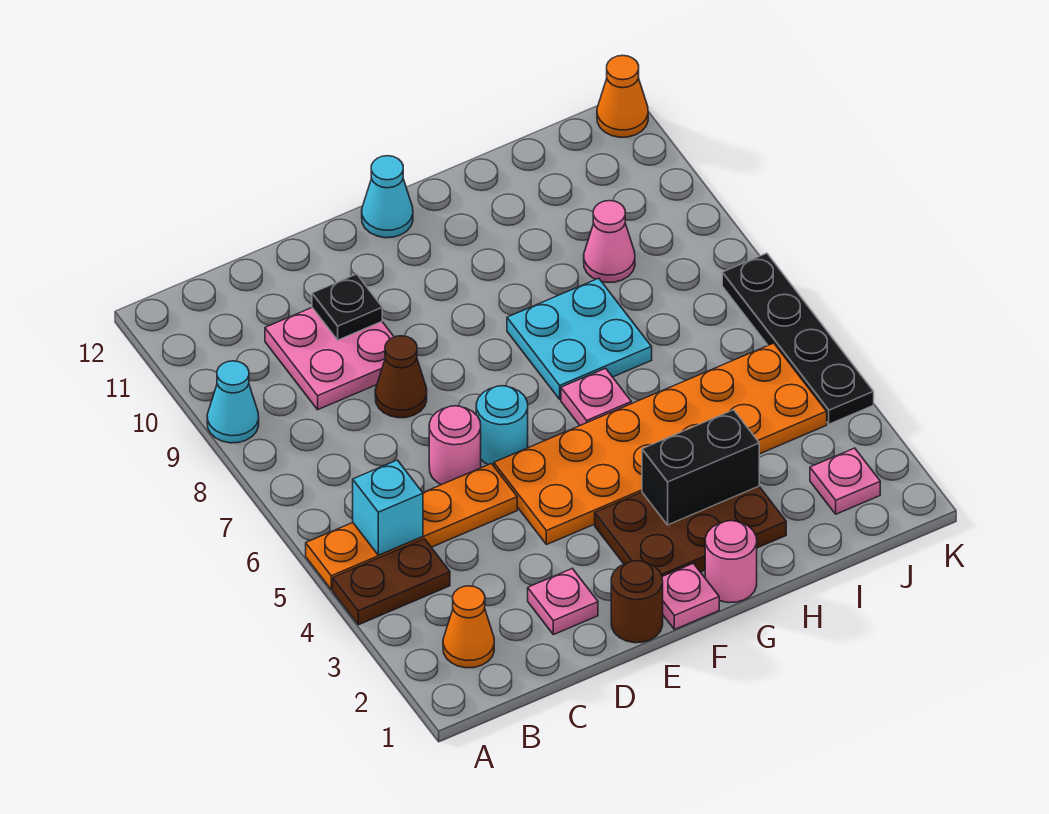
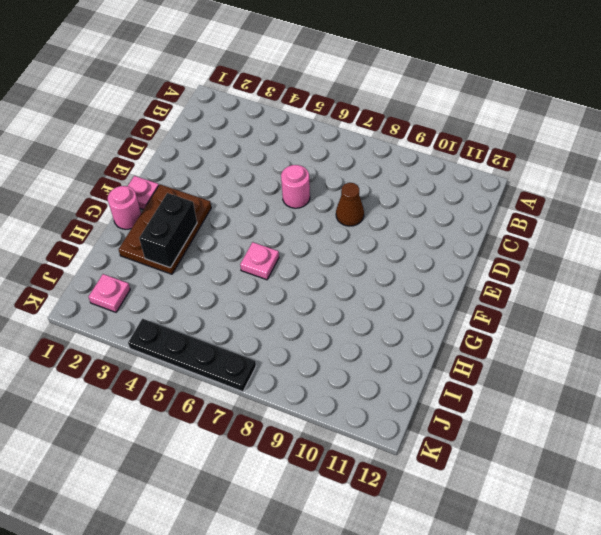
none -> brown plate A4:B4 level 1
none -> orange plate A5:D5 level 1
none -> cyan cone A9 level 1

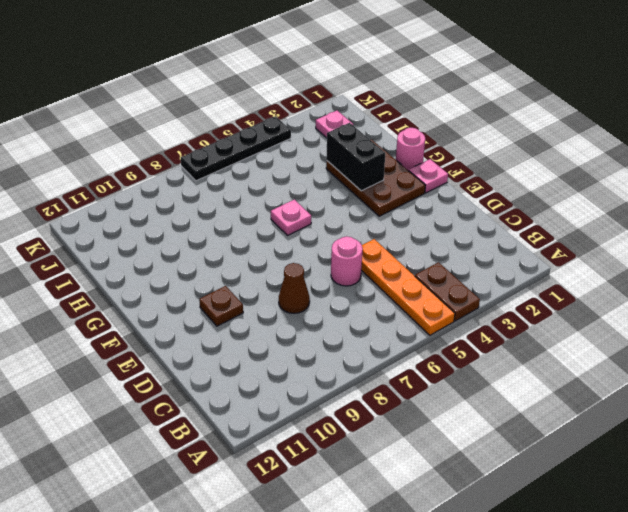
brown plate E10 level 1 -> none
none -> cyan cone A9 level 1
none -> orange cone B2 level 1
none -> pink plate C9:D10 level 1

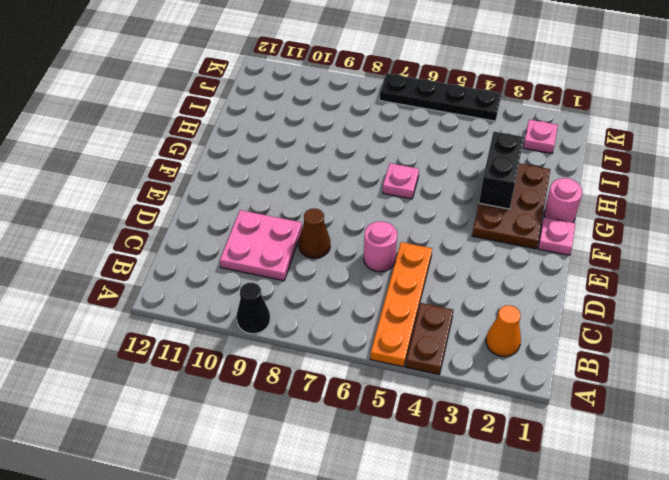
black cone A9 level 1 -> cyan cone A9 level 1
none -> pink plate D2 level 1
none -> brown round brick E1 level 1
none -> orange plate E4:J5 level 1

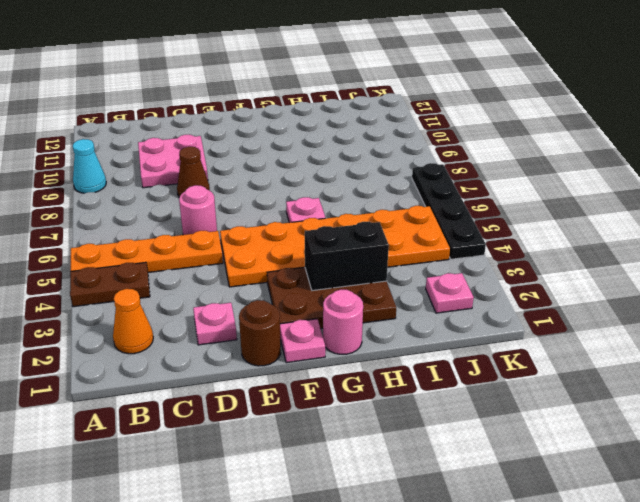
none -> cyan round brick E6 level 1
none -> cyan cone F12 level 1
none -> cyan plate G7:H8 level 1

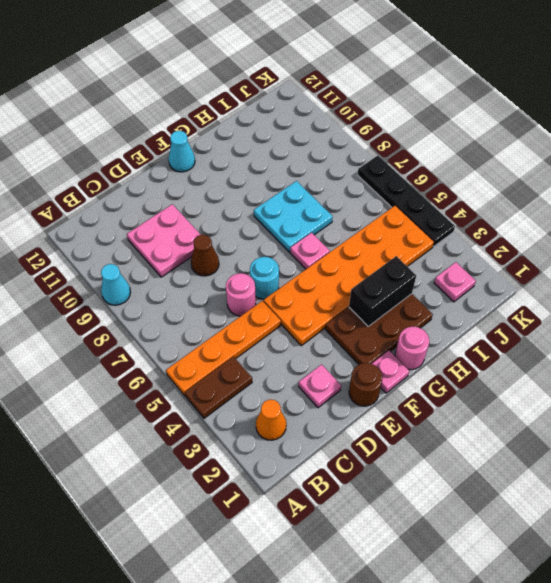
none -> pink cone I9 level 1
none -> orange cone K12 level 1
none -> cyan brick B5 level 2

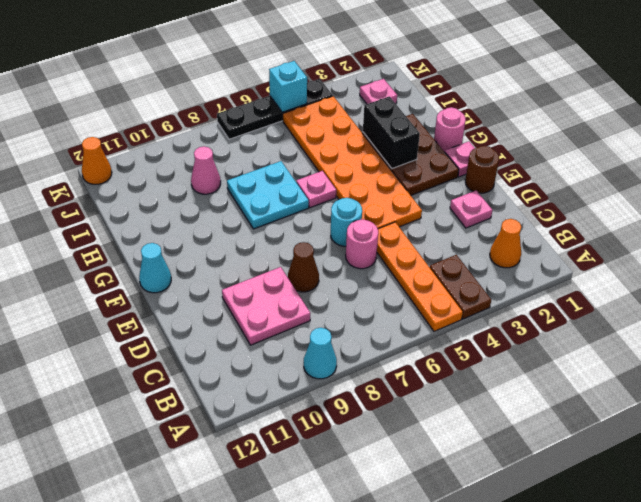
cyan brick K5 level 2 -> cyan brick B5 level 2
none -> black plate D10 level 2

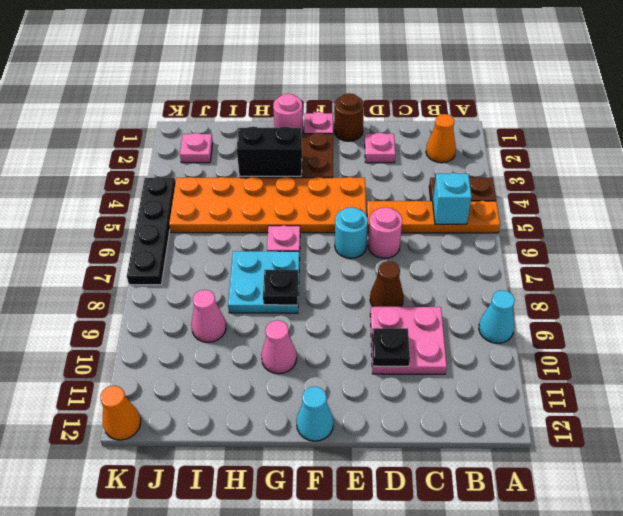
black plate G8 level 2 -> none
pink cone G10 level 1 -> none

